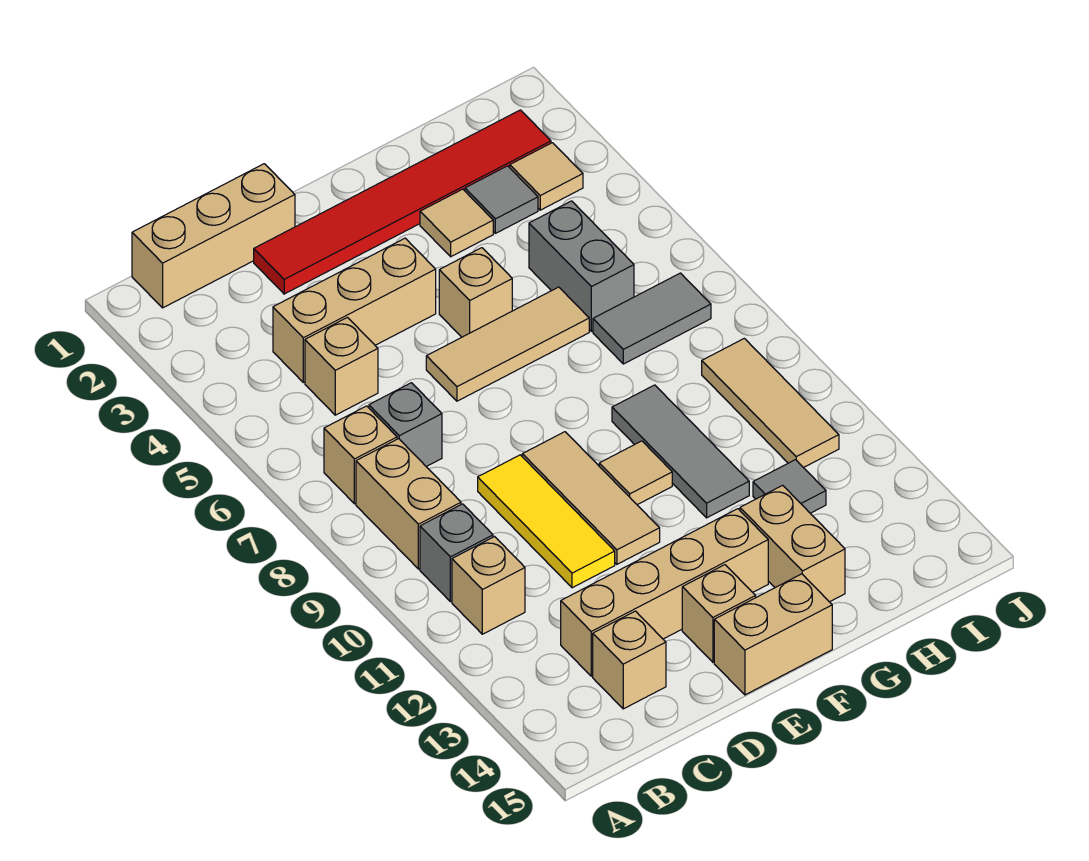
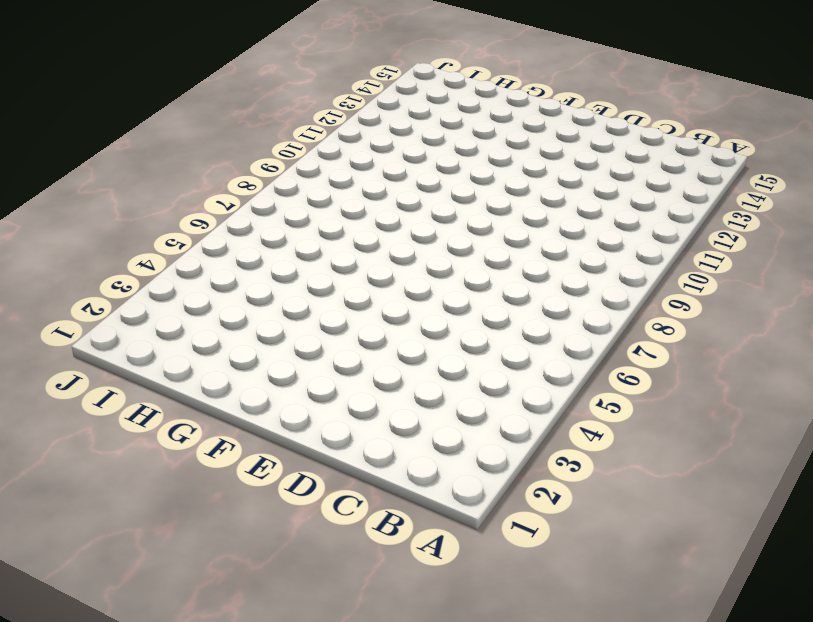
none -> tan brick B1:D1 level 1
none -> tan brick B7 level 1
none -> tan brick B8:B9 level 1

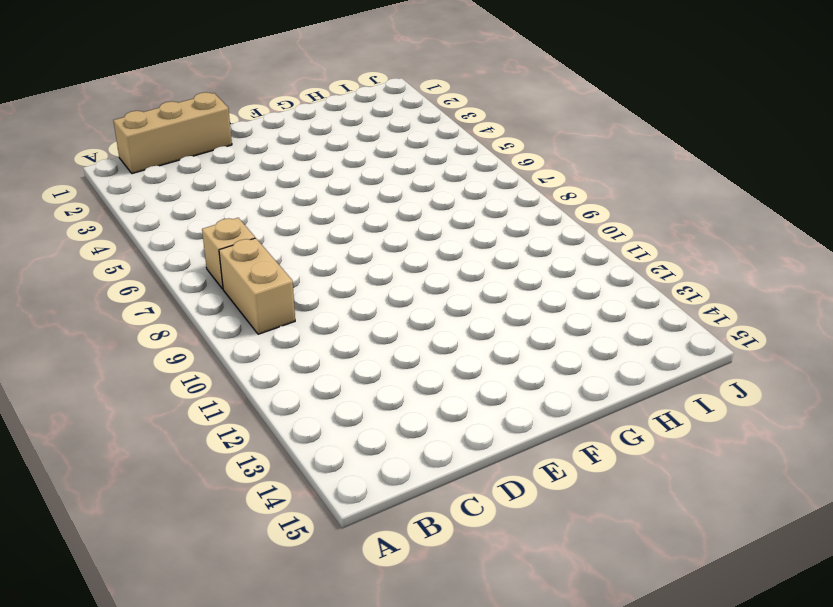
none -> grey brick B10 level 1
none -> tan brick B11 level 1
none -> tan brick C4:E4 level 1

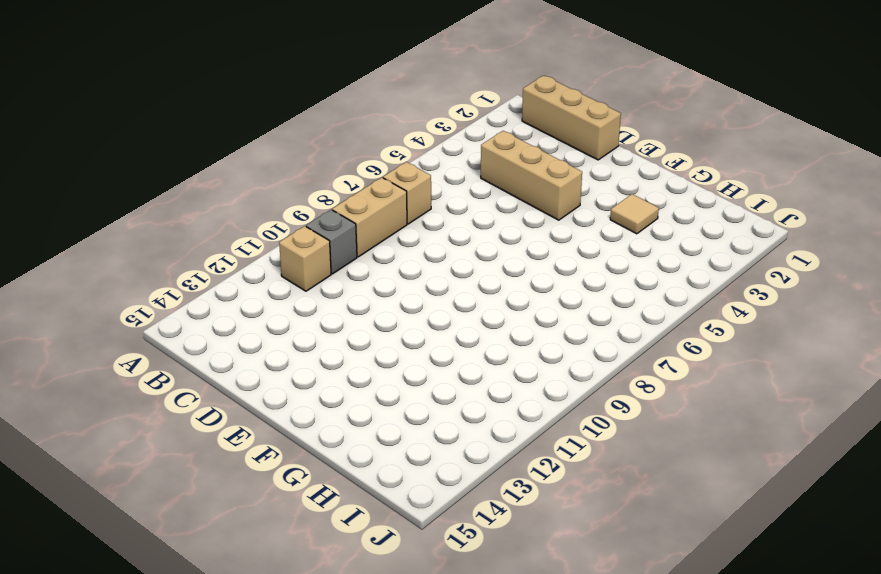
none -> tan brick C5 level 1
none -> grey brick C7 level 1
none -> tan brick C13:F13 level 1

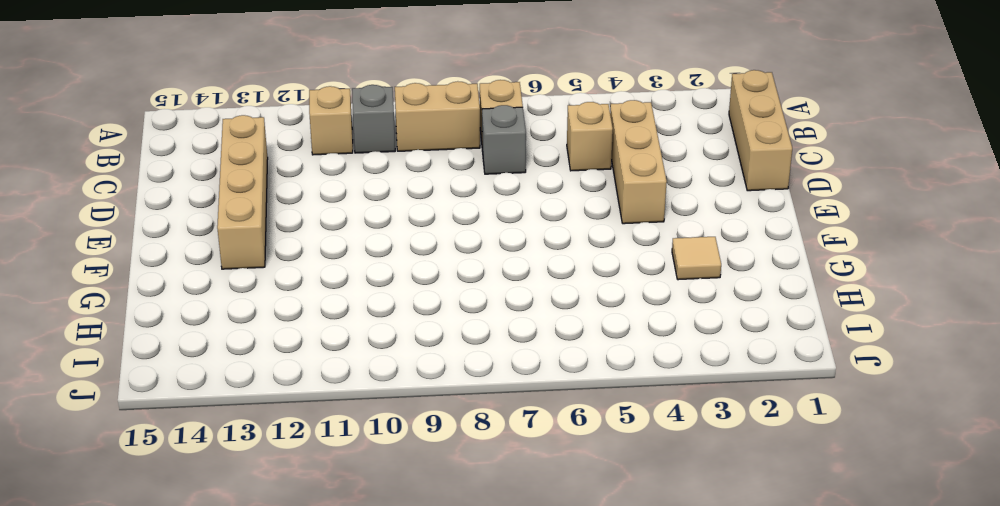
none -> tan brick C14 level 1
none -> red tile D2:I2 level 1
none -> yellow tile D9:D11 level 1

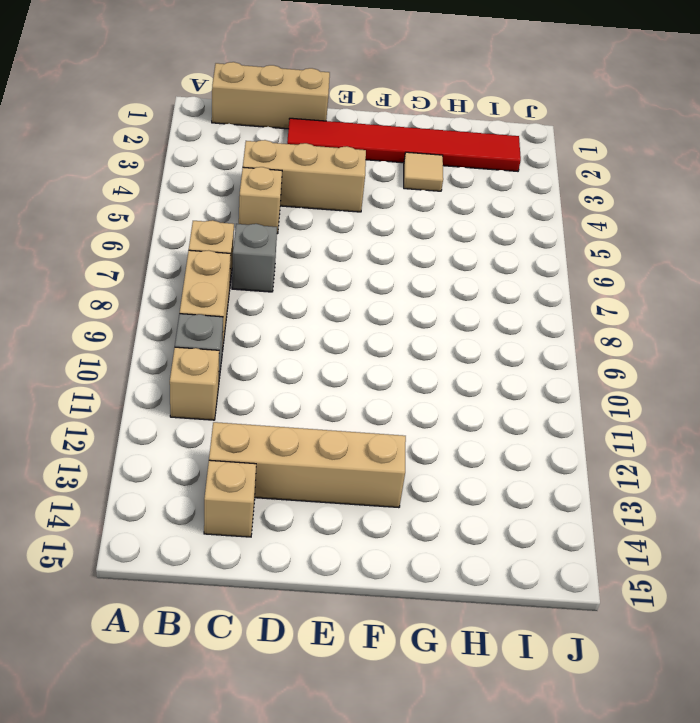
none -> yellow tile D9:D11 level 1
none -> tan tile E6:G6 level 1
none -> tan tile E9:E11 level 1

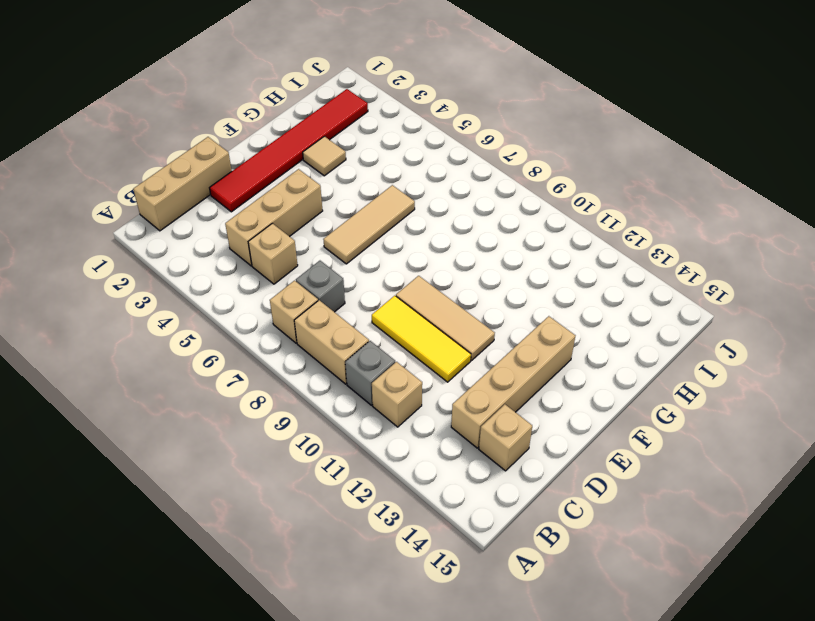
none -> tan brick E14 level 1
none -> tan brick E15:F15 level 1
none -> tan brick F5 level 1

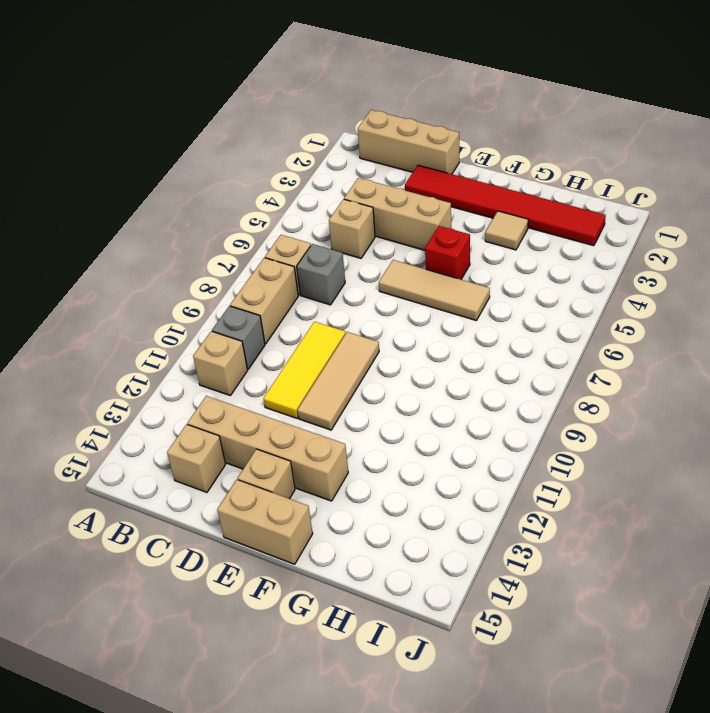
red brick F5 level 1 -> tan brick F5 level 1
none -> tan tile F10 level 1
none -> grey tile G9:G11 level 1
none -> tan brick G13:G14 level 1

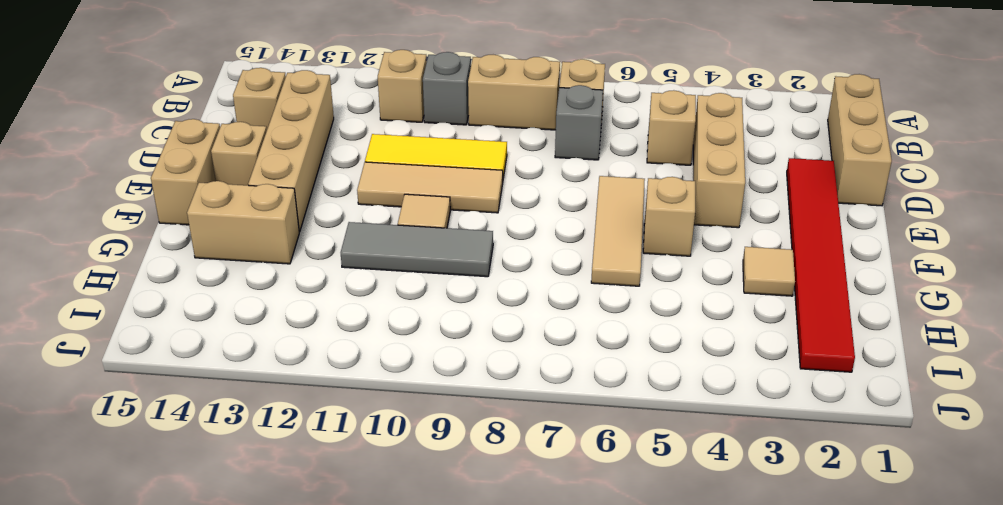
none -> grey tile H3 level 1
none -> grey brick H5:H6 level 1
none -> grey tile H7:I7 level 1

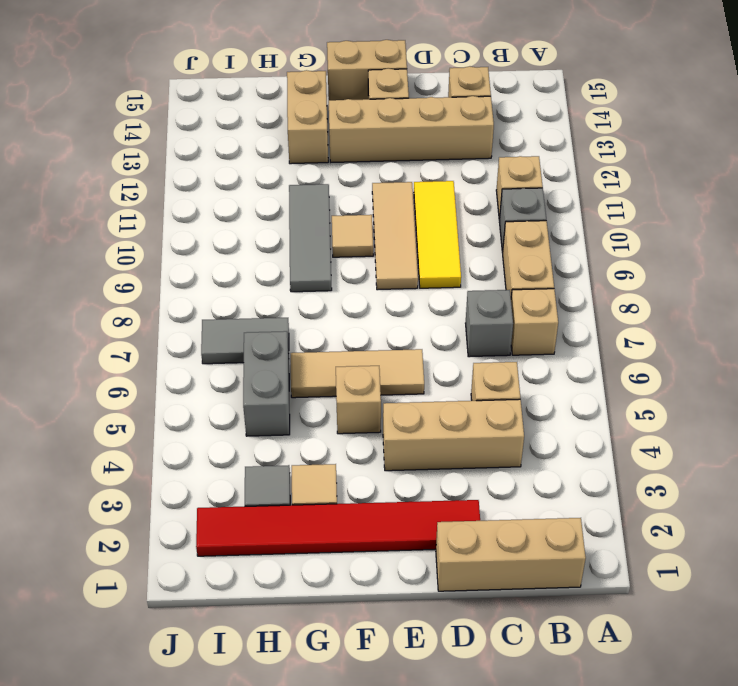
none -> grey tile H12 level 1
none -> tan tile I3 level 1
none -> tan tile I9:I11 level 1

